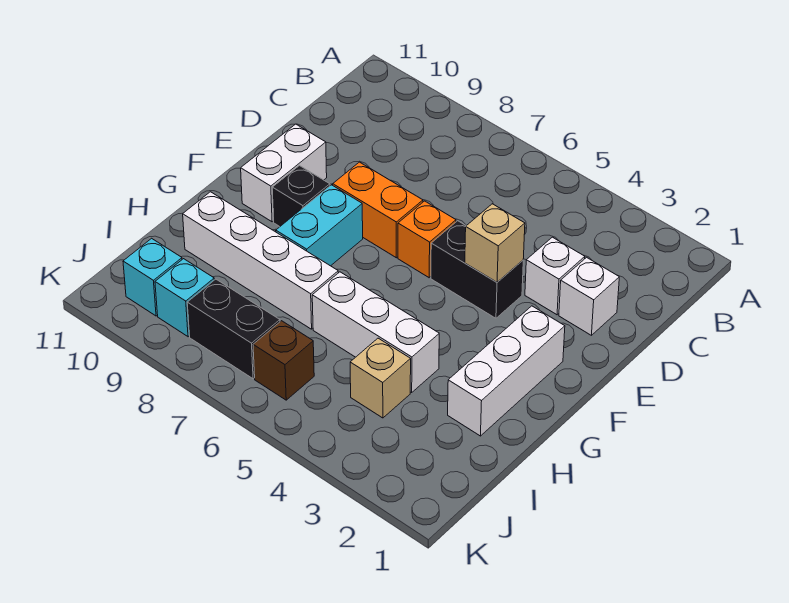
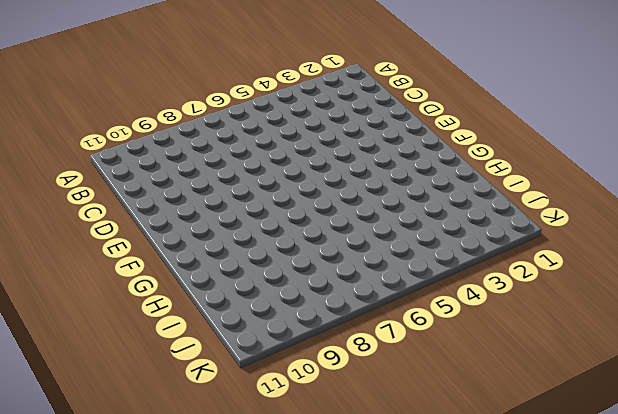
none -> white brick D2 level 1
none -> white brick D3 level 1
none -> black brick E4:E5 level 1

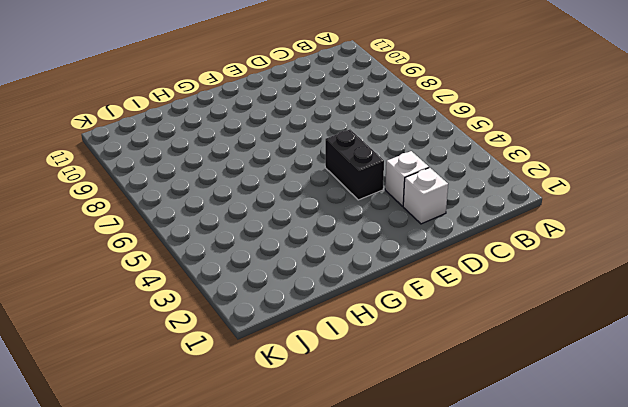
none -> orange brick E6 level 1
none -> orange brick E7:E8 level 1
none -> white brick E10:F10 level 1

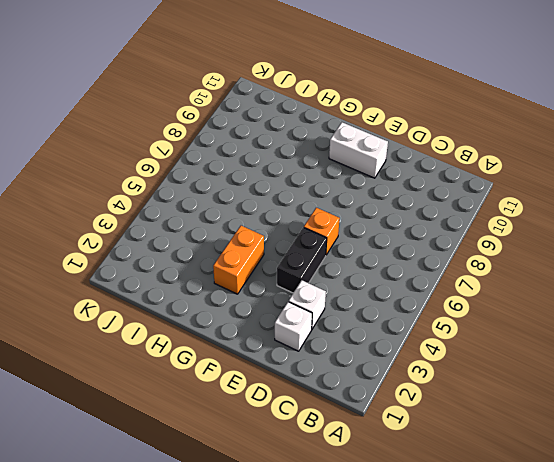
orange brick G3:G4 level 1 -> orange brick E7:E8 level 1
none -> white brick F2:H2 level 1
none -> cyan brick F8:G8 level 1
none -> black brick F9 level 1

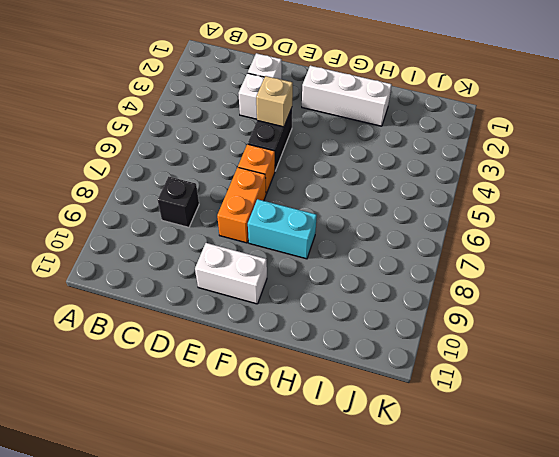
black brick C8 level 1 -> black brick F9 level 1
none -> white brick H4:H6 level 1
none -> white brick H7:H10 level 1
none -> tan brick I4 level 1

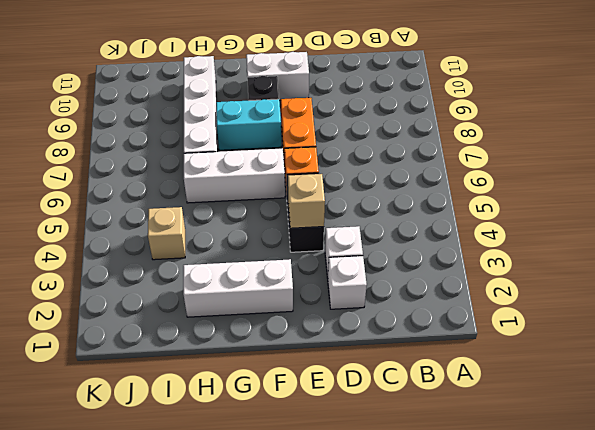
white brick F6:H6 level 1 -> white brick H4:H6 level 1
none -> brown brick J6 level 1
none -> black brick J7:J8 level 1
none -> cyan brick J9 level 1

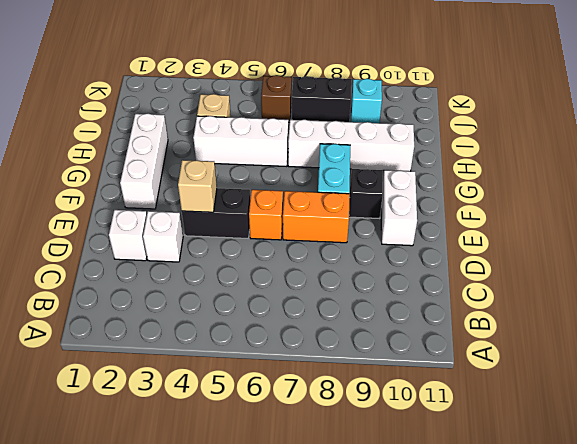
none -> cyan brick J10 level 1

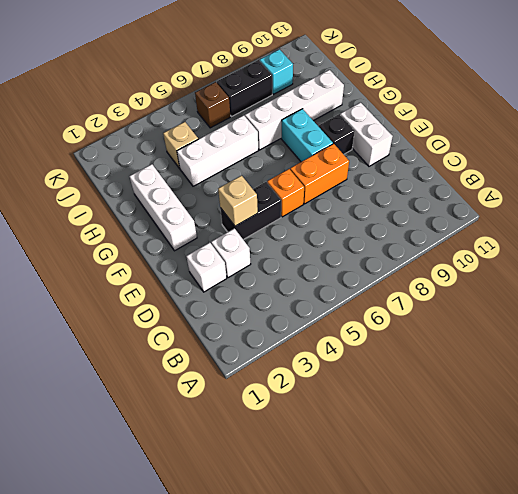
none -> cyan brick J10 level 1

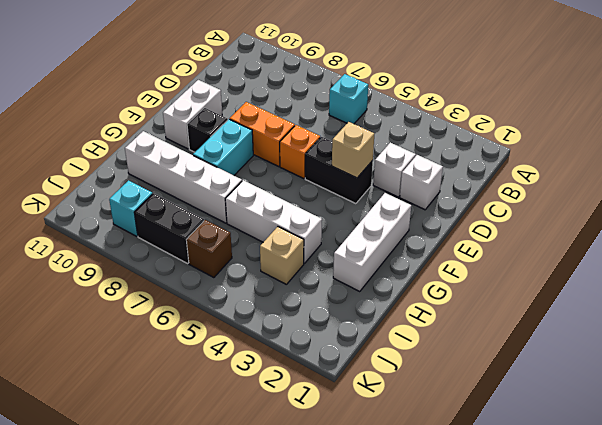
cyan brick B6 level 1 -> cyan brick J10 level 1

